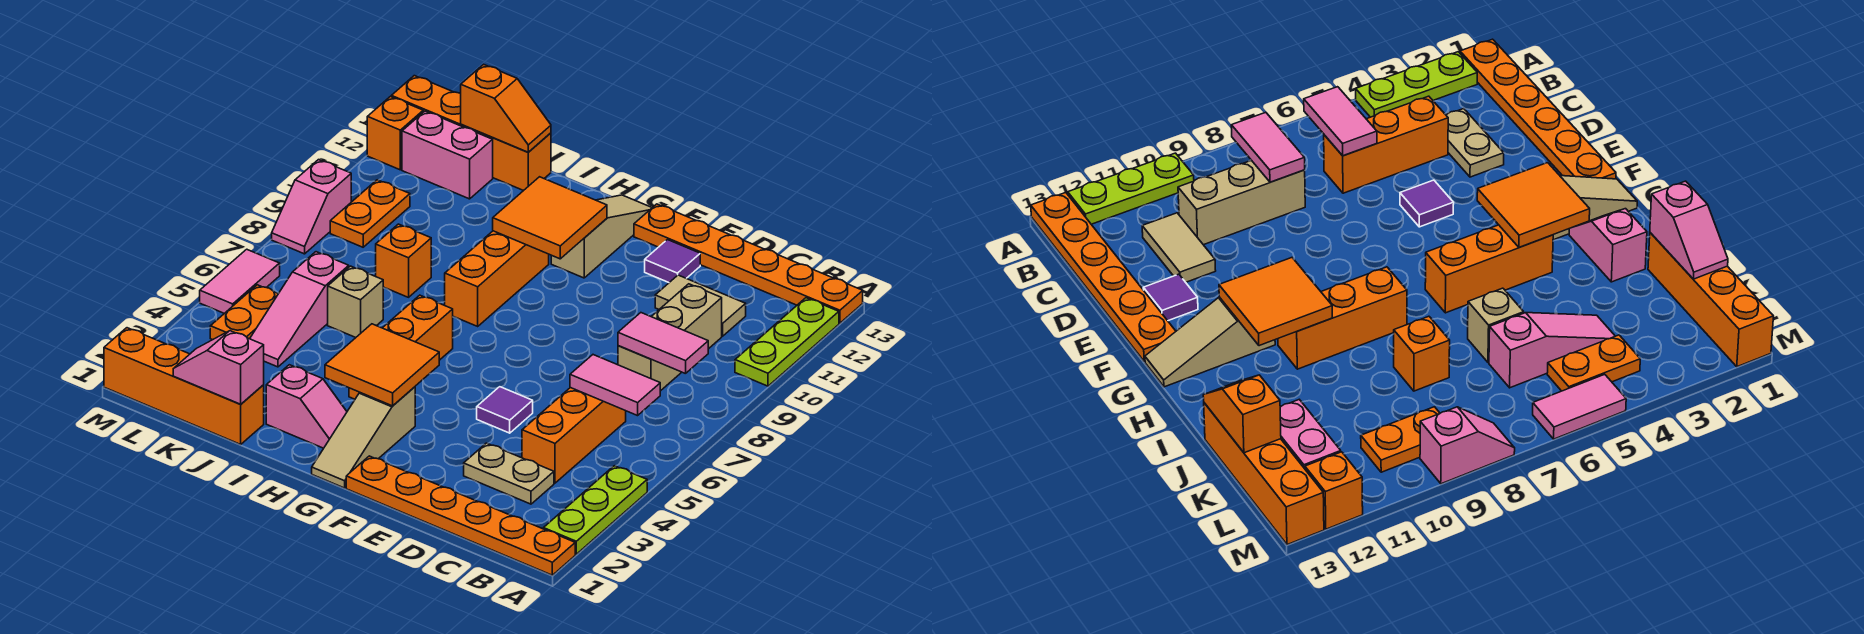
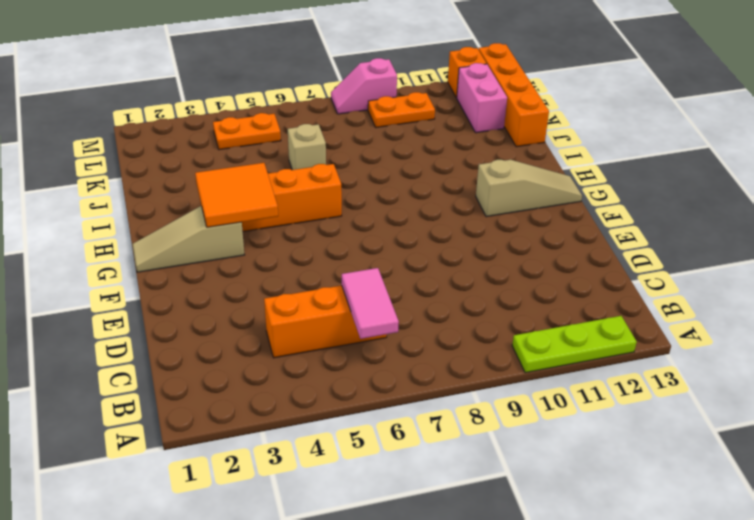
none -> orange plate A1:F1 level 1
none -> lime plate A2:A4 level 1
none -> orange plate A13:F13 level 1
none -> tan plate C3:D3 level 1

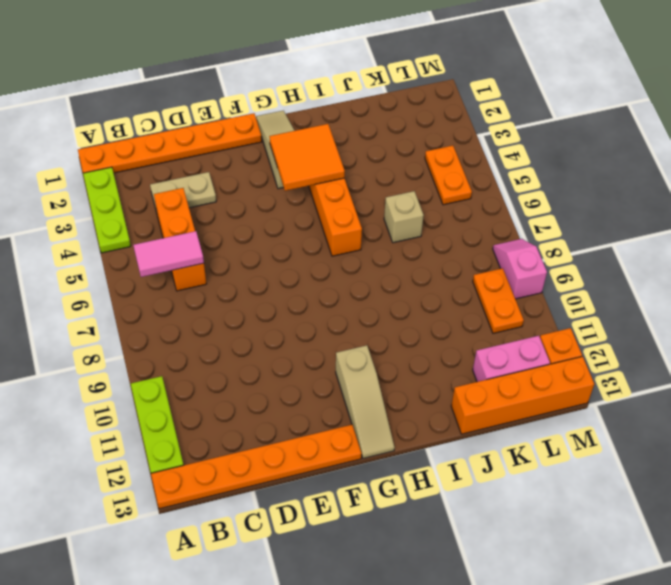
none -> tan brick C8:C10 level 1
none -> tan tile C11:D11 level 1
none -> purple tile E5 level 1
none -> purple tile E12 level 1

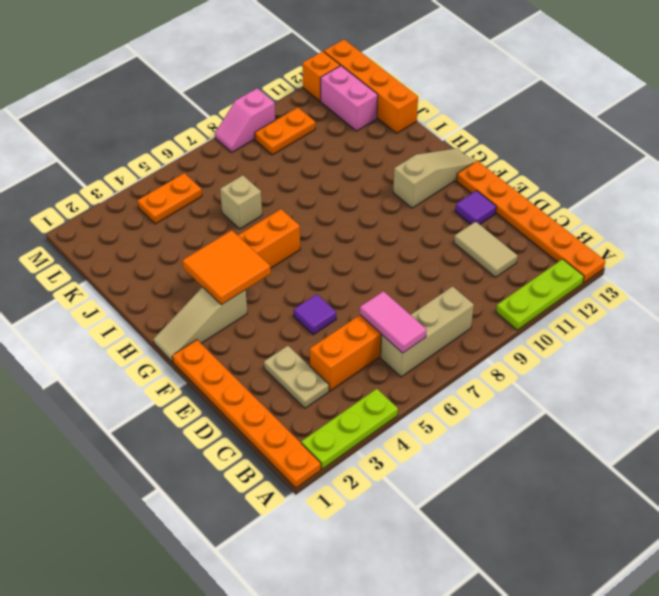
tan brick B6:B8 level 1 -> tan brick C8:C10 level 1
none -> pink slope H2:I2 level 1 top I
none -> orange brick H8:H10 level 1
none -> orange brick J1:M1 level 1
none -> orange brick J8 level 1

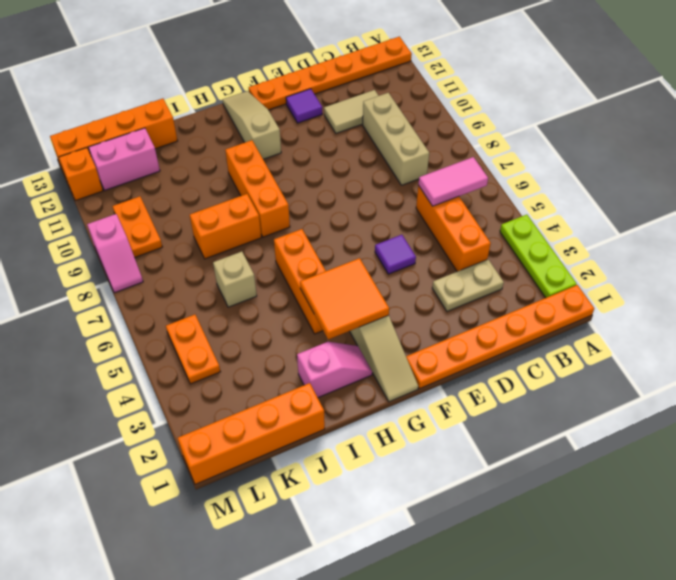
orange brick I8:J8 level 1 -> orange brick J8 level 1
none -> lime plate A10:A12 level 1
none -> pink slope K4:K6 level 1 top 6
none -> pink tile M5:M6 level 1
none -> pink tile B8:C8 level 2

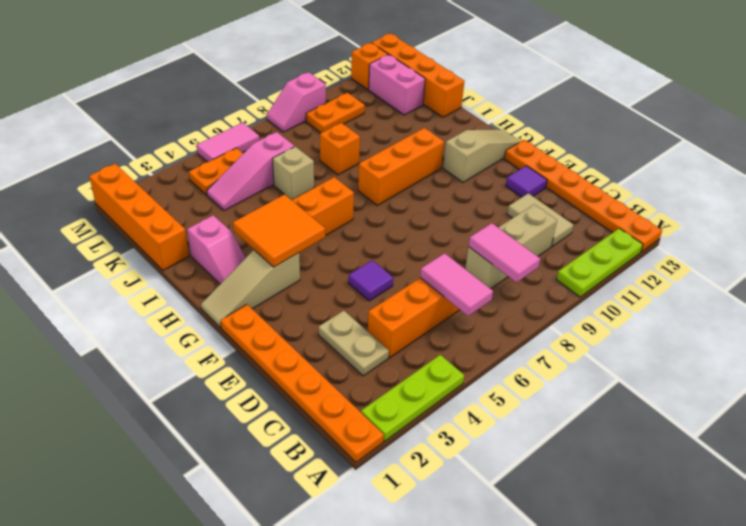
none -> orange tile G10:H11 level 2
none -> pink slope J1:K1 level 2 top J
none -> orange slope J13:K13 level 2 top K

